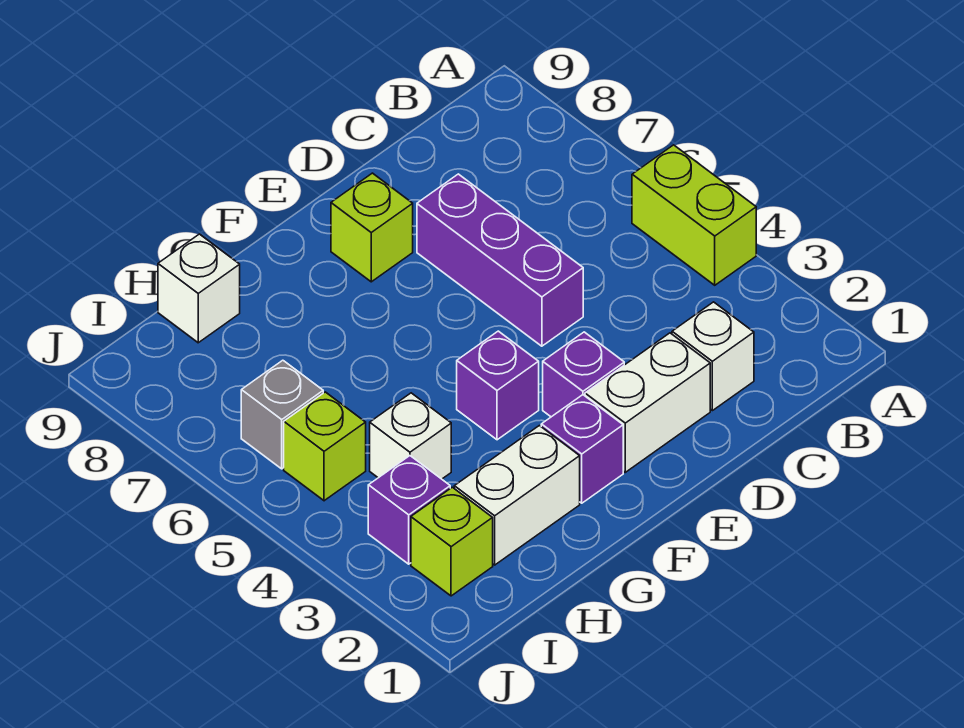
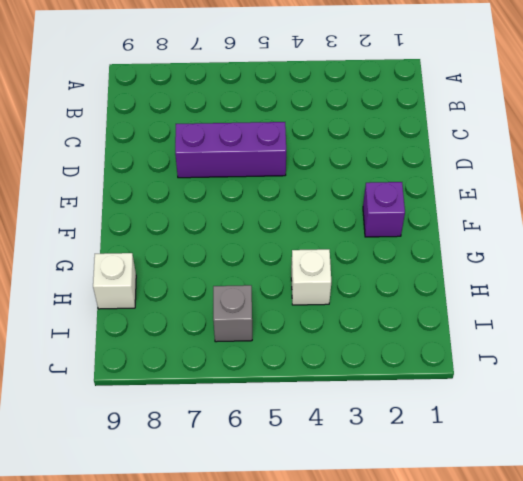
none -> lime brick A4:A5 level 1
none -> white brick C2 level 1
none -> white brick D2:E2 level 1

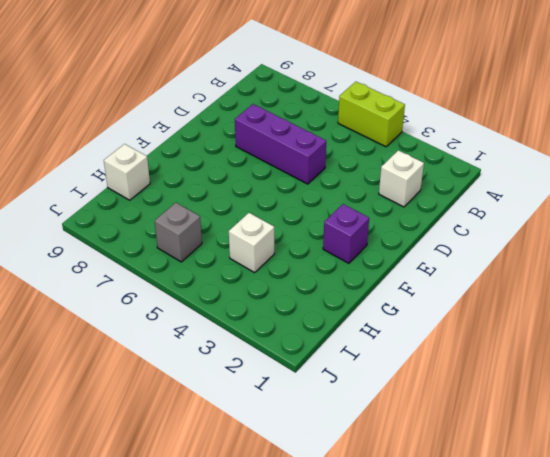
none -> white brick D2:E2 level 1
none -> purple brick E3 level 1
none -> lime brick E8 level 1

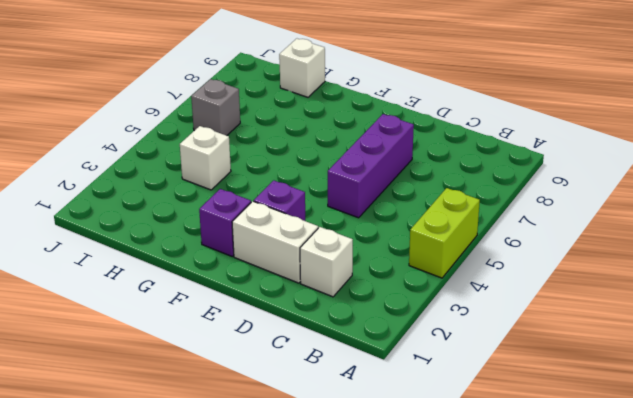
none -> lime brick E8 level 1
none -> purple brick F4 level 1
none -> white brick G2:H2 level 1

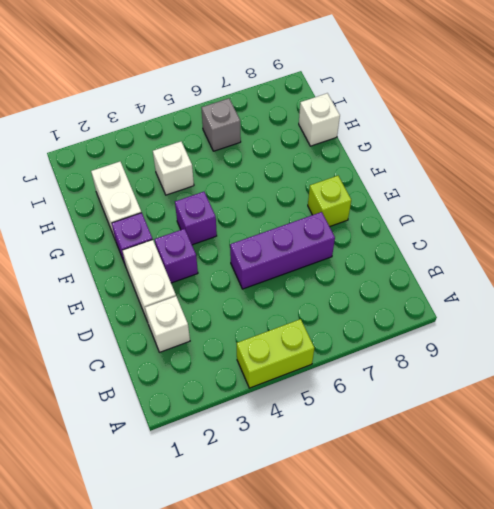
none -> lime brick I2 level 1
none -> purple brick I3 level 1
none -> lime brick I5 level 1

